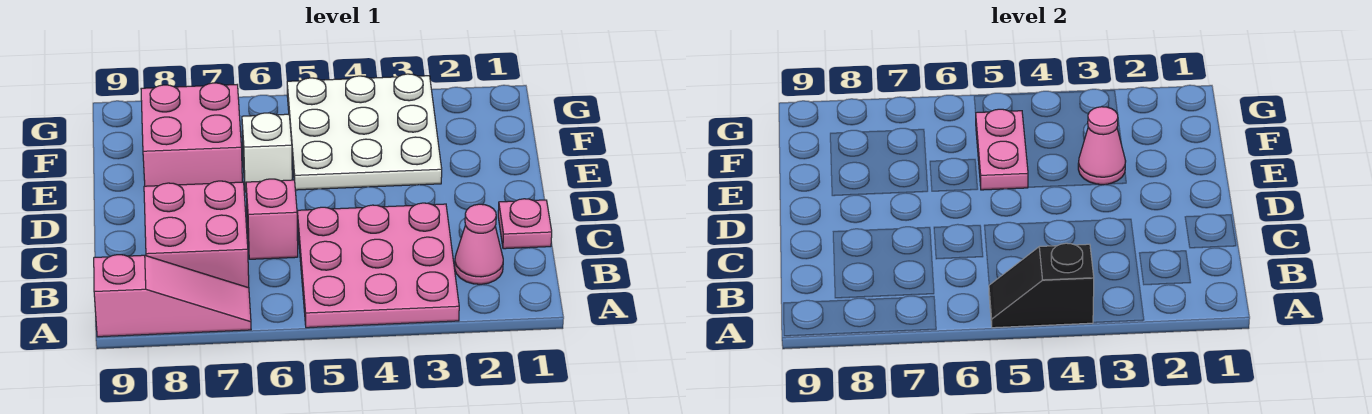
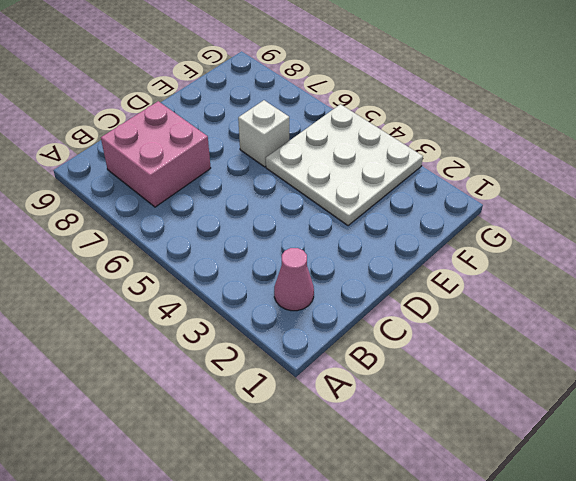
none -> pink plate A3:C5 level 1
none -> pink slope A7:A9 level 1 top 9
none -> pink plate C1 level 1

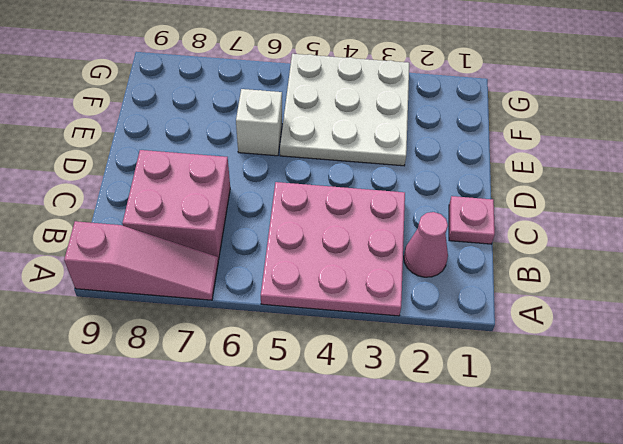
none -> pink brick C6 level 1
none -> pink brick E7:F8 level 1
none -> black slope A4:A5 level 2 top 4

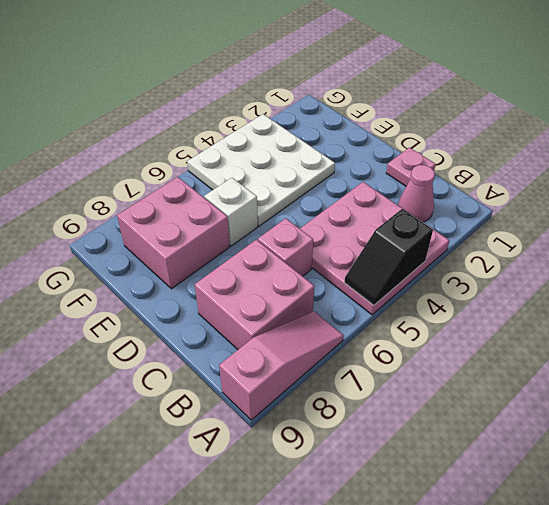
none -> pink cone E3 level 2
none -> pink plate E5:F5 level 2

